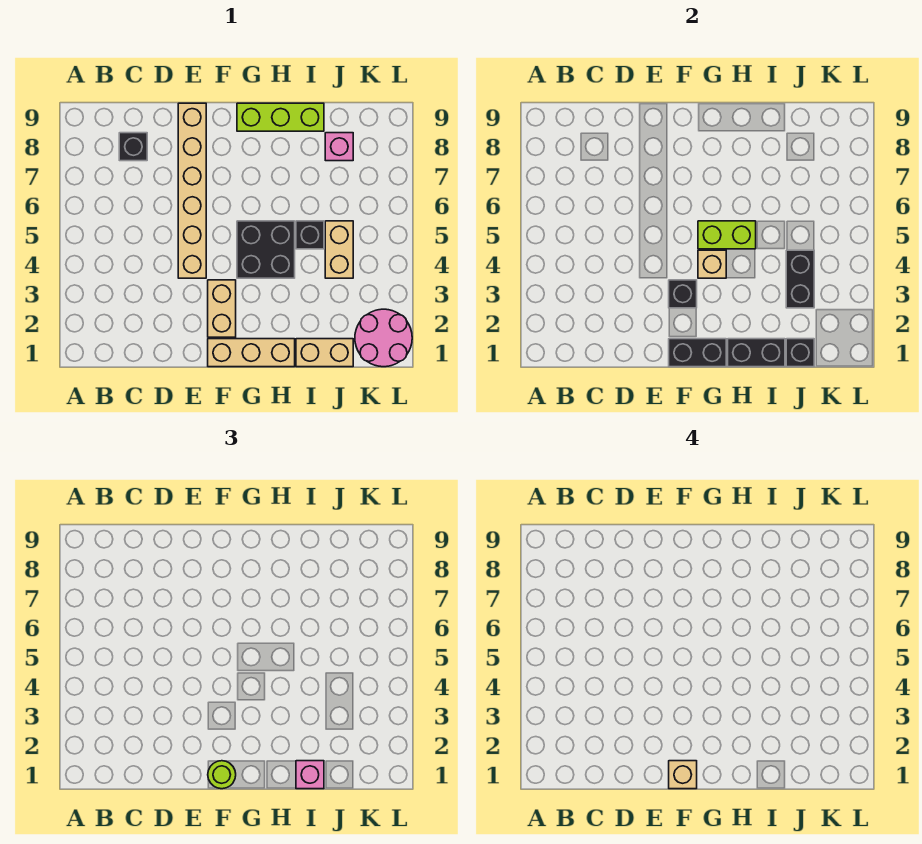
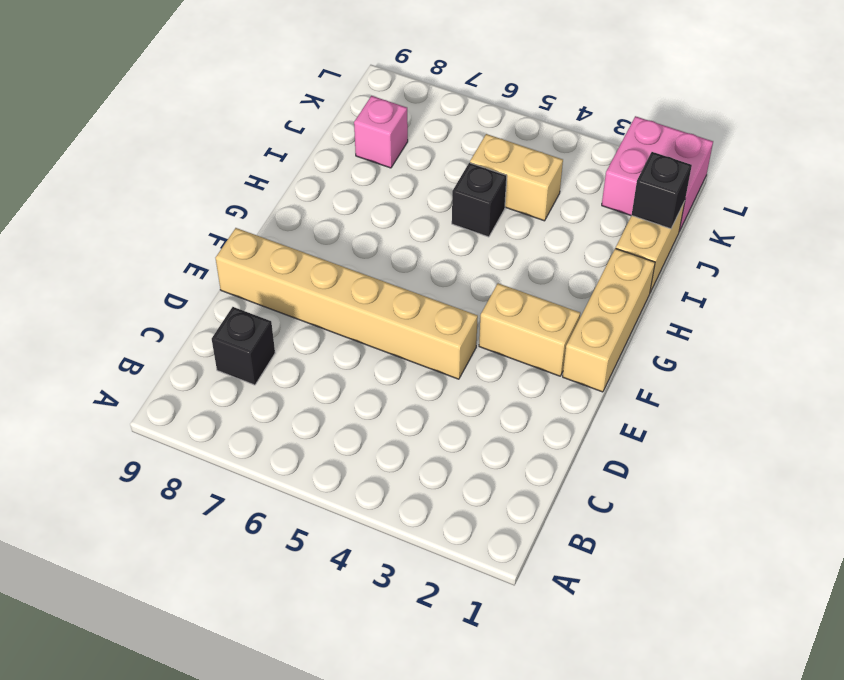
pink brick K1:L2 level 1 -> pink round brick K1:L2 level 1
none -> black brick G4:H5 level 1
none -> lime brick G9:I9 level 1
none -> black brick F1:G1 level 2

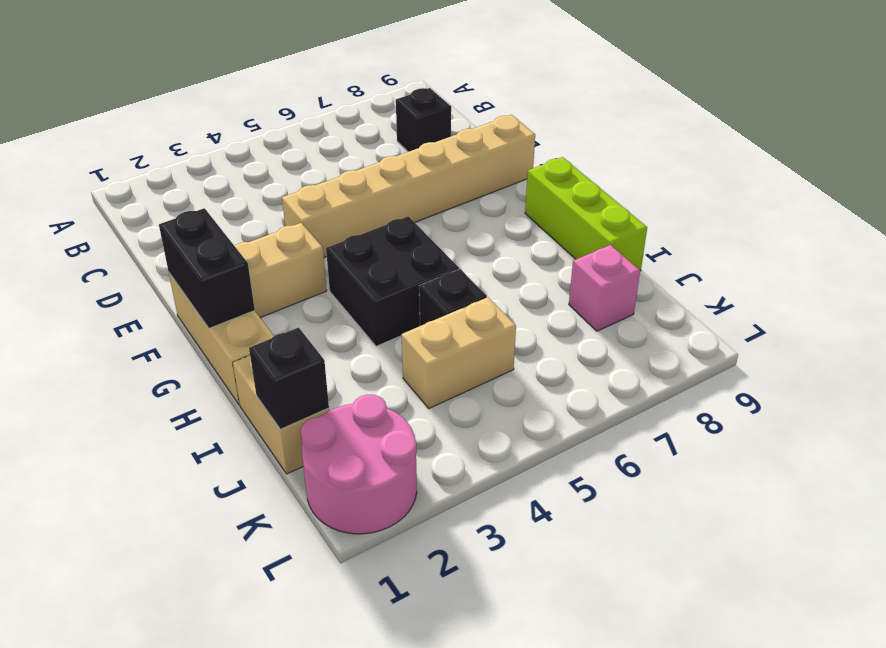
none -> black brick F3 level 2
none -> tan brick G4 level 2
none -> lime brick G5:H5 level 2

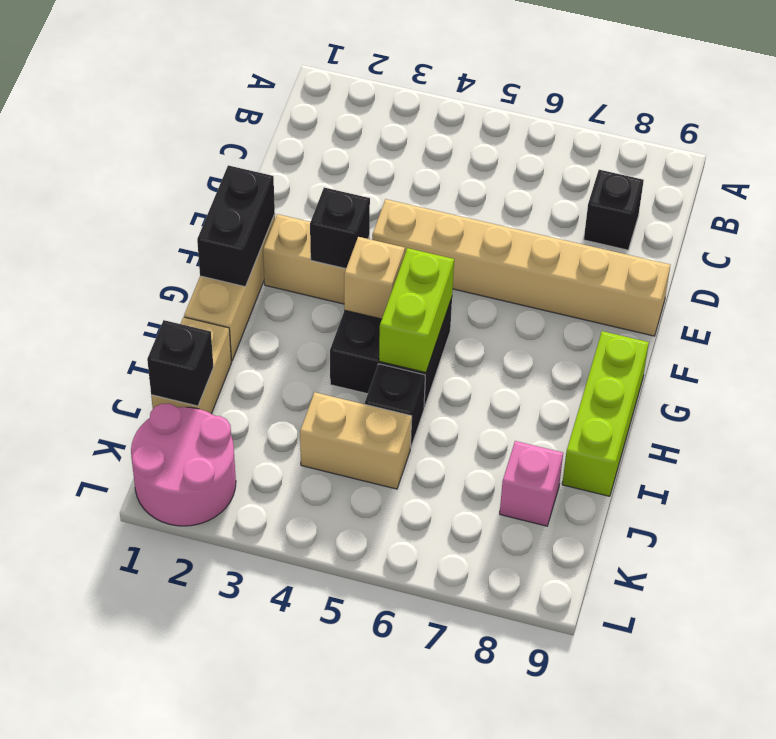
none -> black brick H1:I1 level 2
none -> black brick J3:J4 level 2
none -> lime round brick F1 level 3

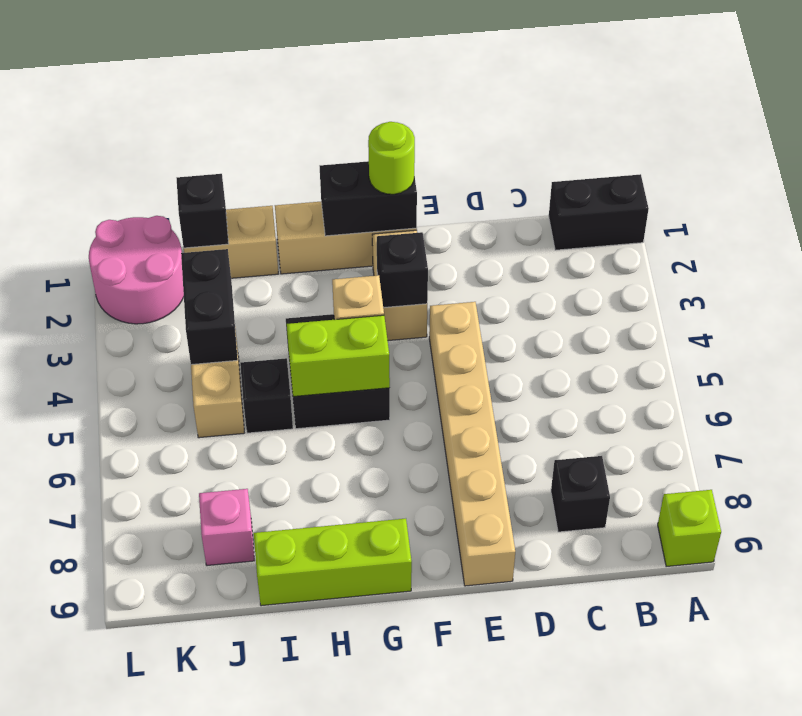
black brick A1:B1 level 1 -> black brick H1:I1 level 2
lime brick A9 level 1 -> none
none -> pink brick I1 level 3
none -> tan brick F1 level 4

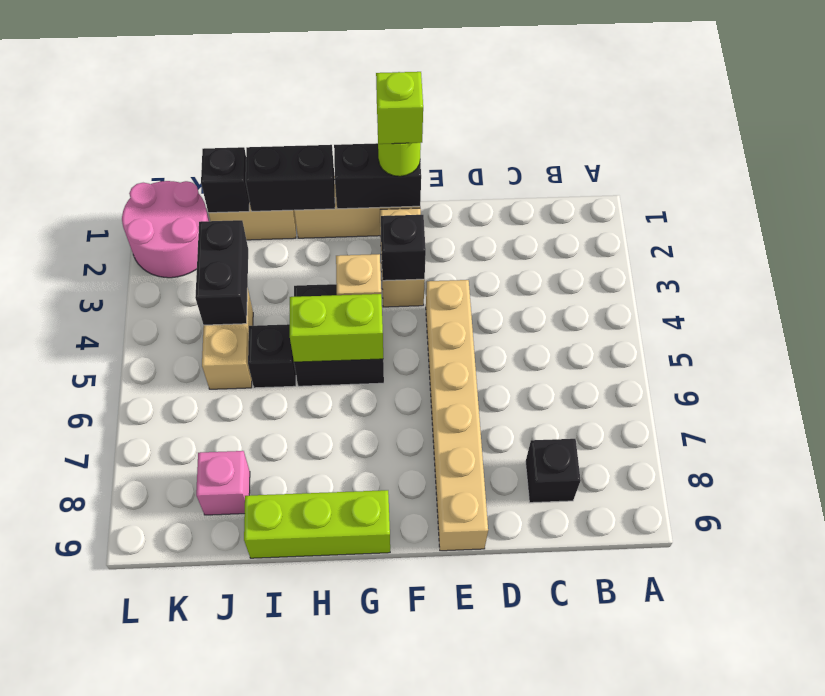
lime brick F1 level 4 -> tan brick F1 level 4
none -> pink brick I1 level 3

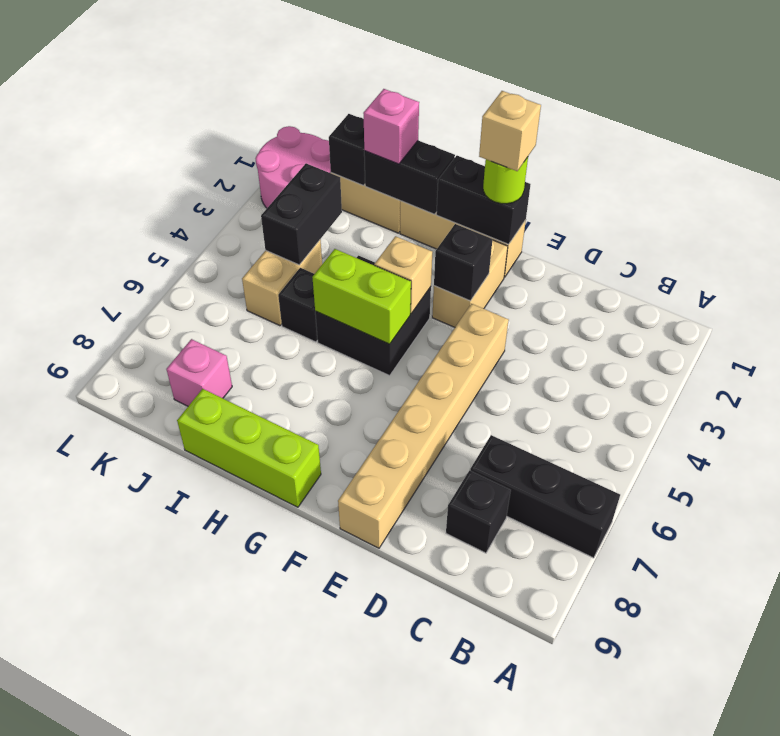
black brick A7:C7 level 1 -> none

